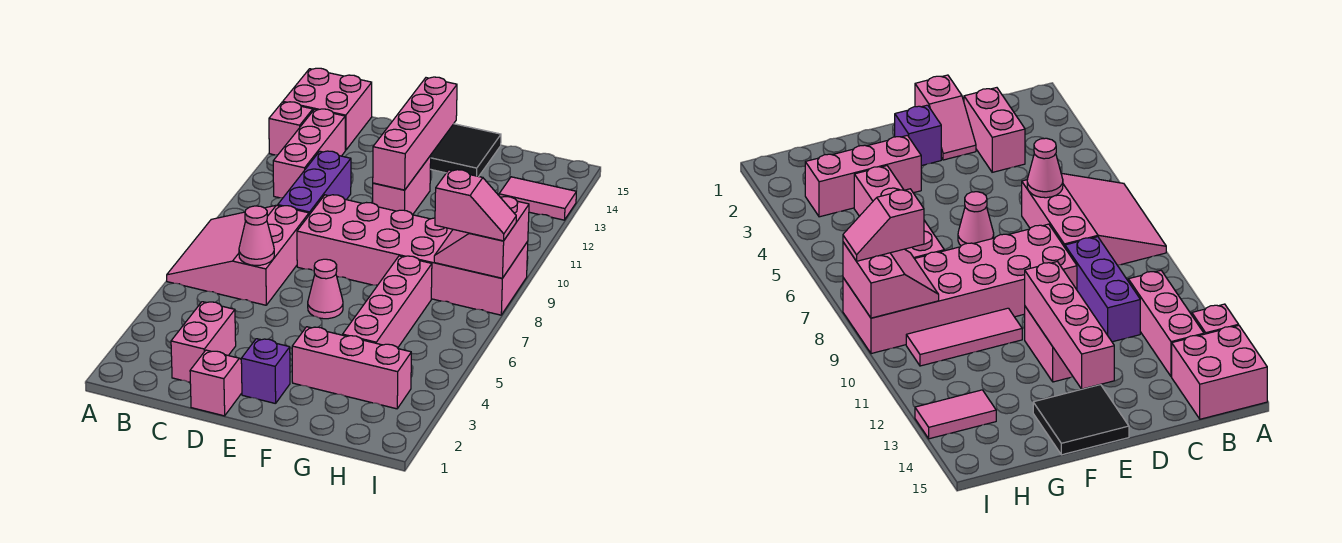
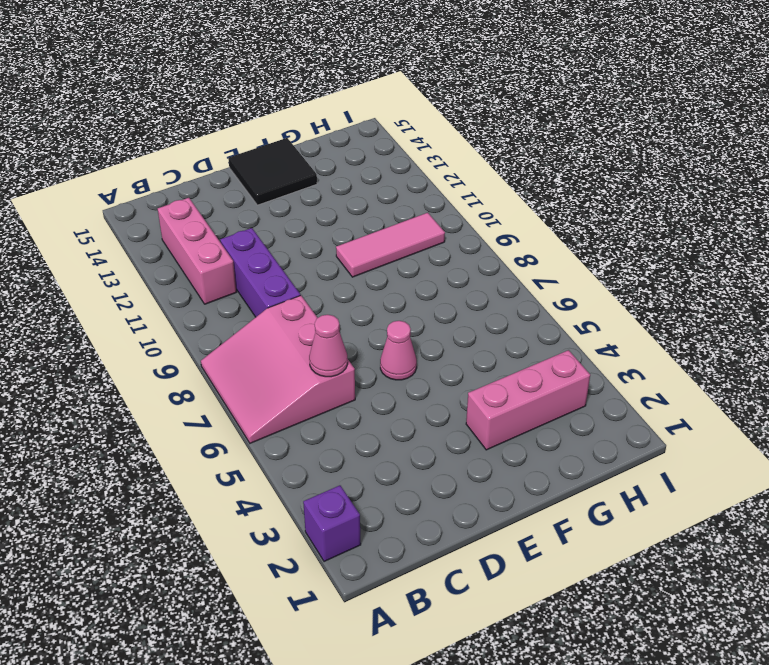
purple brick A2 level 1 -> purple brick E2 level 1
none -> pink brick A13 level 1
none -> pink brick A14:B15 level 1
none -> pink brick C2:C3 level 1

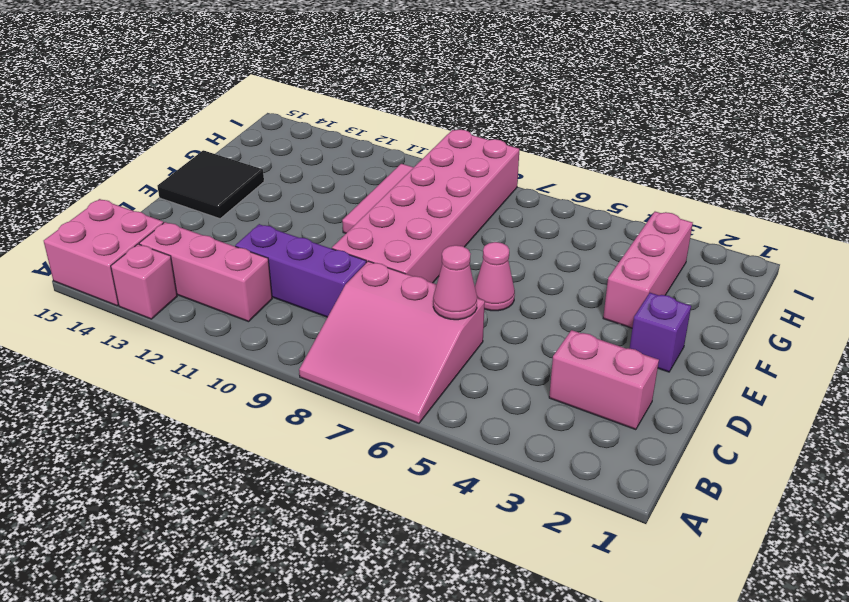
none -> pink slope D1:D2 level 1 top 1
none -> pink brick E11:E12 level 1
none -> pink brick G4:G7 level 1

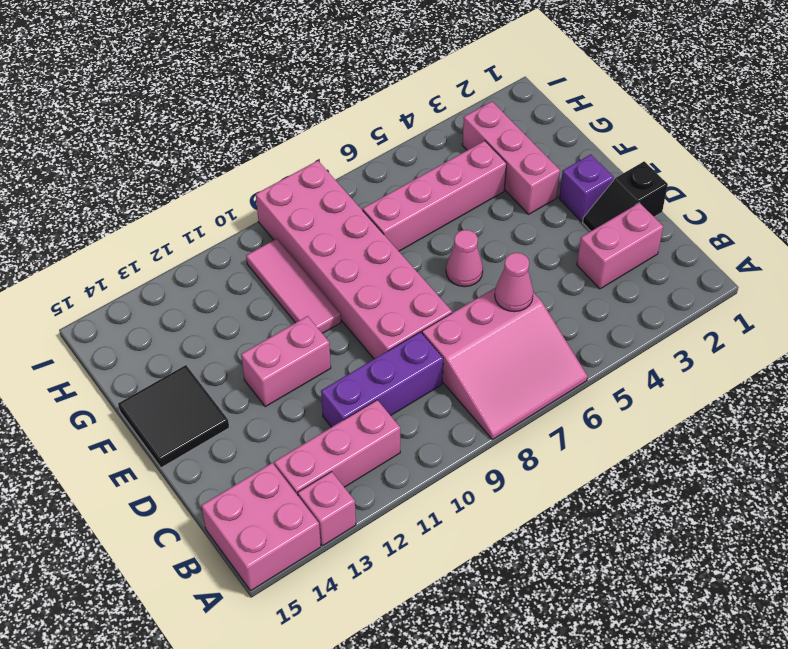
black slope D1:D2 level 1 top 1 -> pink slope D1:D2 level 1 top 1
none -> pink tile H13:I13 level 1
none -> pink brick E11:E14 level 2
none -> pink slope H8:I9 level 2 top I

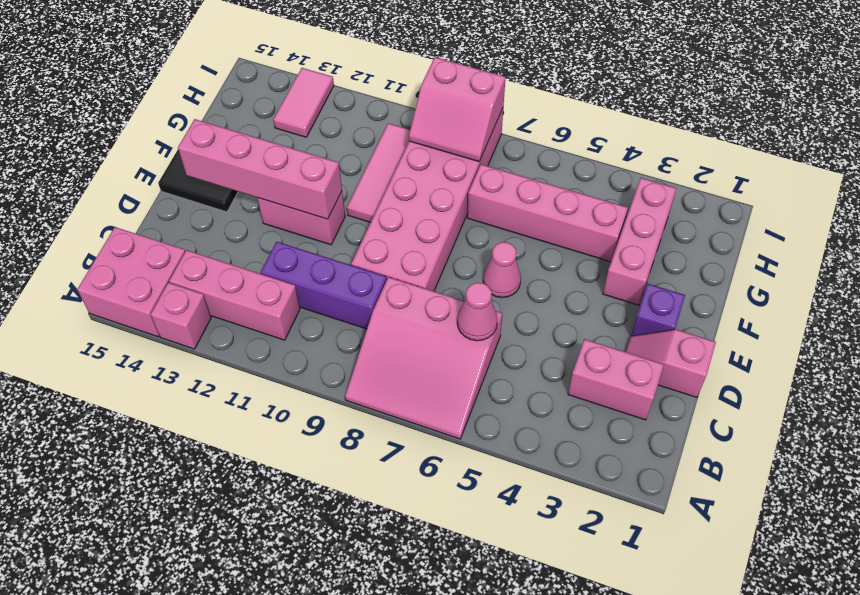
none -> pink slope H8:I8 level 3 top H

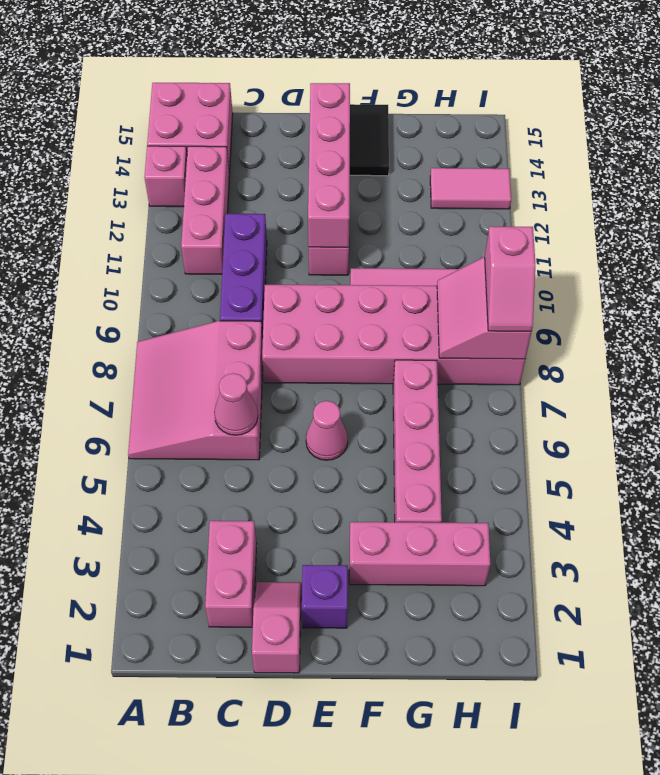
pink slope I8:I9 level 3 top 9 -> pink slope H8:I8 level 3 top H

